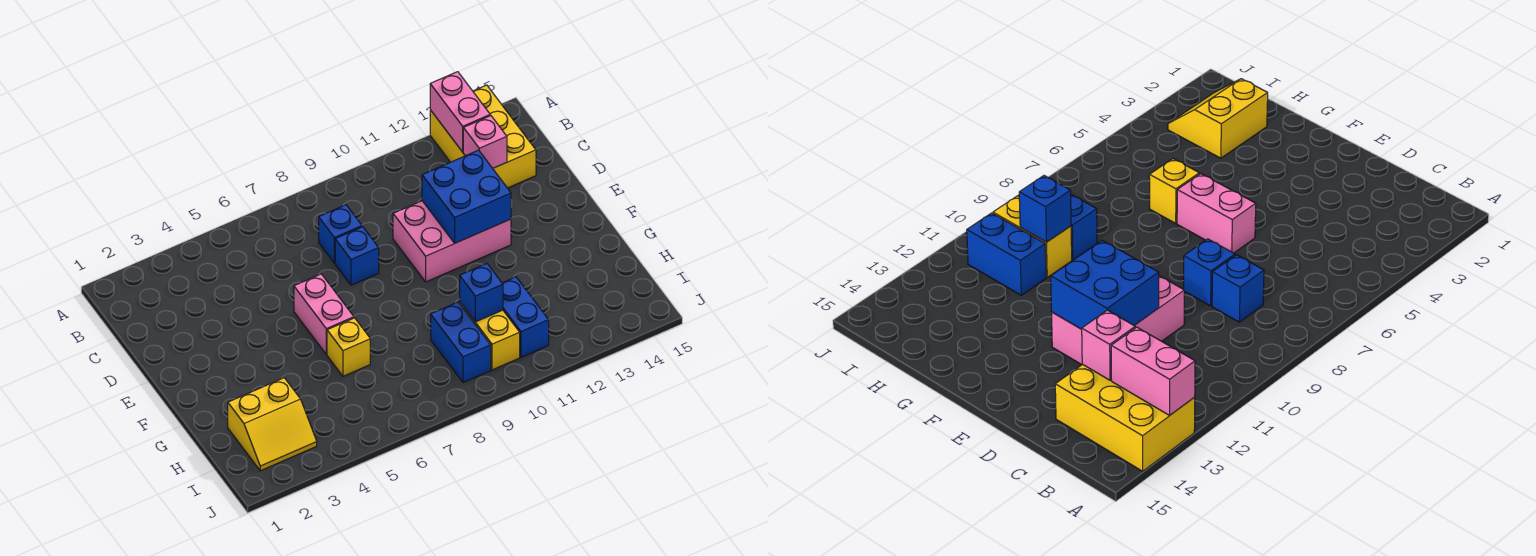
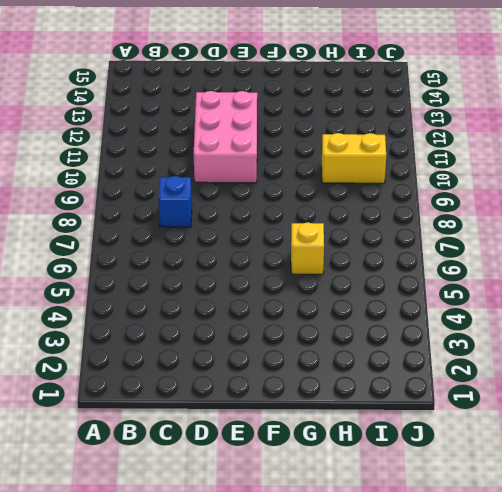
none -> yellow brick A13:C14 level 1
none -> blue brick D8 level 1
none -> pink brick E6:F6 level 1

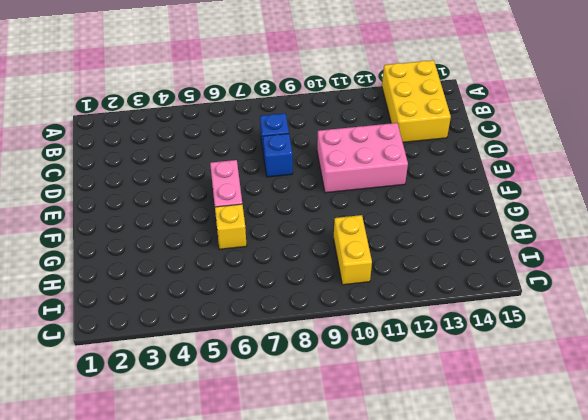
none -> yellow slope H2:I3 level 1 top H
none -> blue brick H9:I9 level 1
none -> blue brick H11:I11 level 1

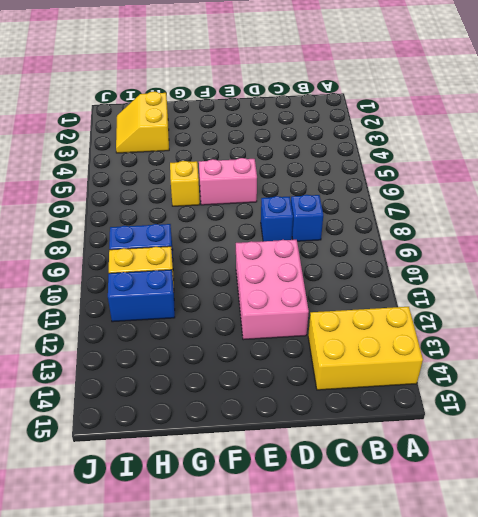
none -> pink brick A13:B13 level 2
none -> pink brick C13 level 2
none -> blue brick D11:E12 level 2

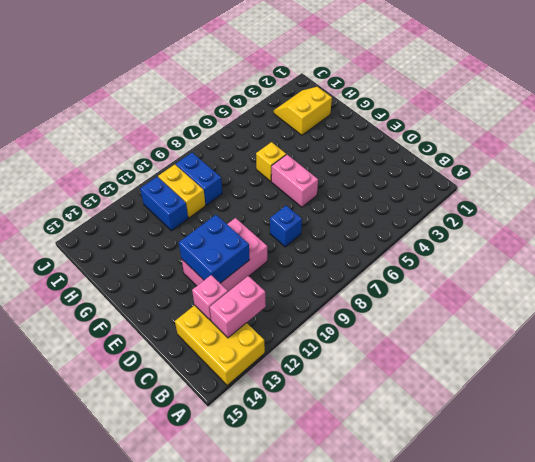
pink brick B12:B13 level 2 -> pink brick A13:B13 level 2
none -> blue brick C8 level 1
none -> blue brick H10 level 2

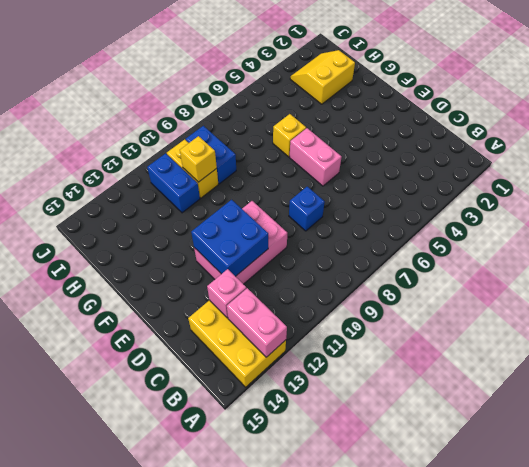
yellow brick H10 level 2 -> blue brick H10 level 2
none -> blue brick C8 level 1

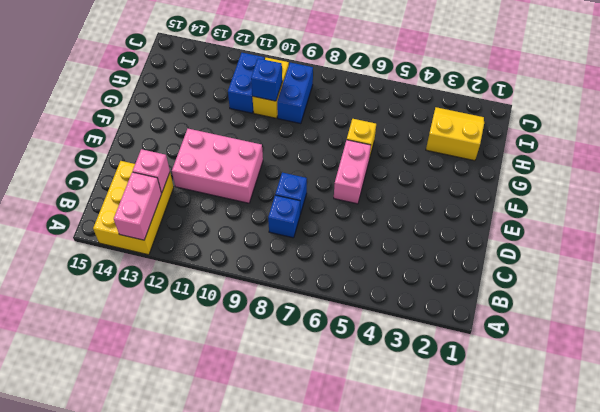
none -> blue brick D11:E12 level 2

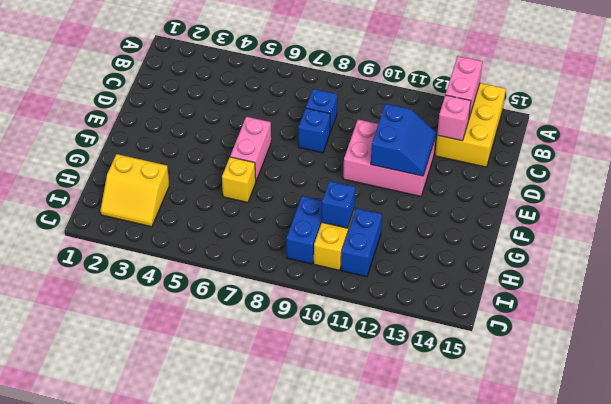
blue slope D11:E12 level 2 top 11 -> blue brick D11:E12 level 2

